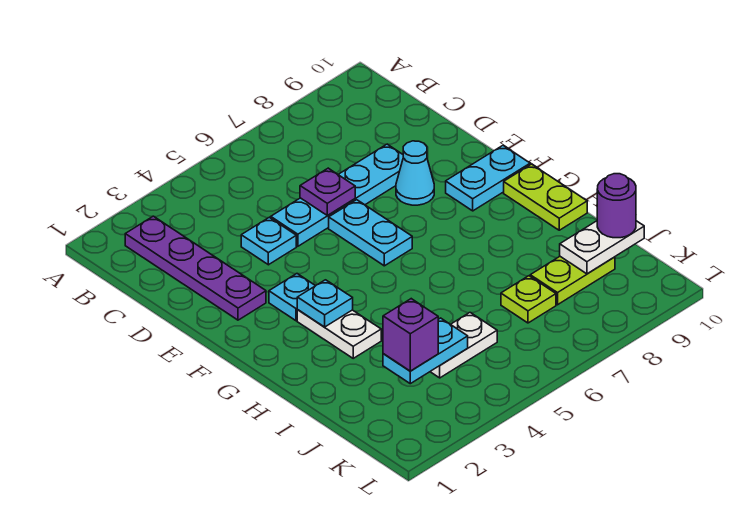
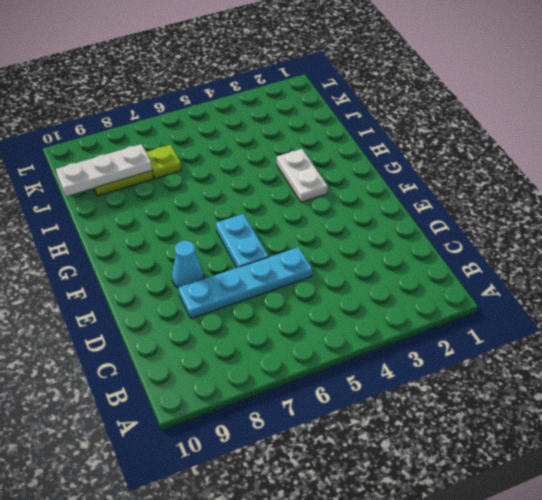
white plate J8:J10 level 2 -> white plate J9:J10 level 2
none -> purple plate B2:E2 level 1
none -> cyan plate D4 level 1
none -> cyan plate F3 level 1

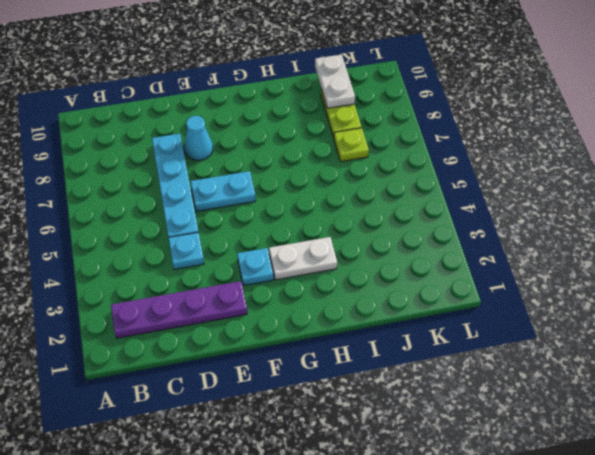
none -> cyan plate F9:F10 level 1
none -> lime plate G10:H10 level 1
none -> white plate J4:J5 level 1

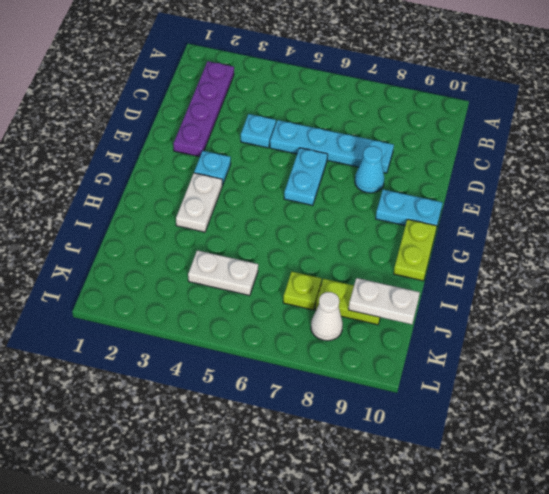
white cone K8 level 1 -> none
none -> purple plate D6 level 2
none -> cyan plate G3 level 2
none -> cyan plate J3:J4 level 2

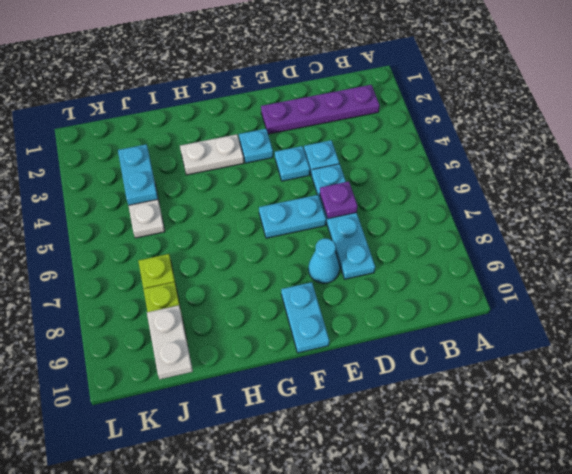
cyan plate E4 level 1 -> cyan plate G3 level 2
none -> lime plate G10:H10 level 1
none -> purple brick J3 level 3
none -> purple round brick J10 level 3

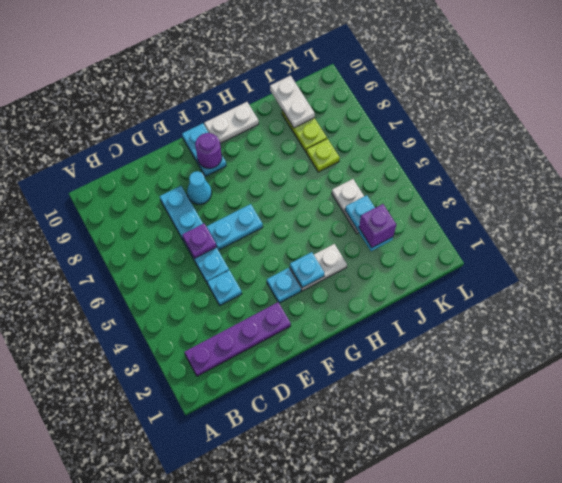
purple round brick F9 level 2 -> purple round brick J10 level 3
white plate G10:H10 level 1 -> lime plate G10:H10 level 1

